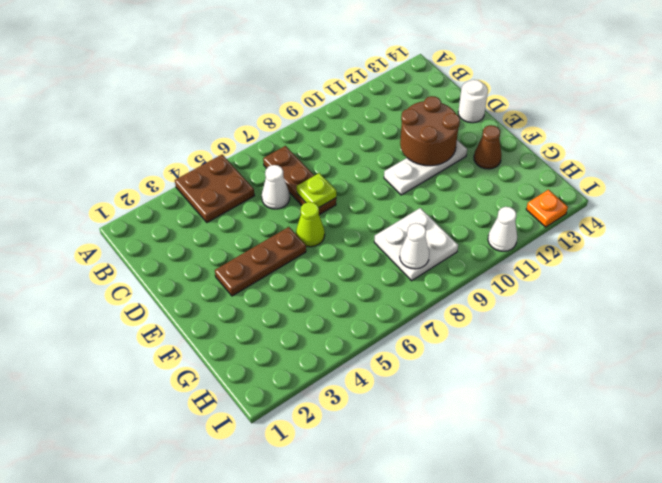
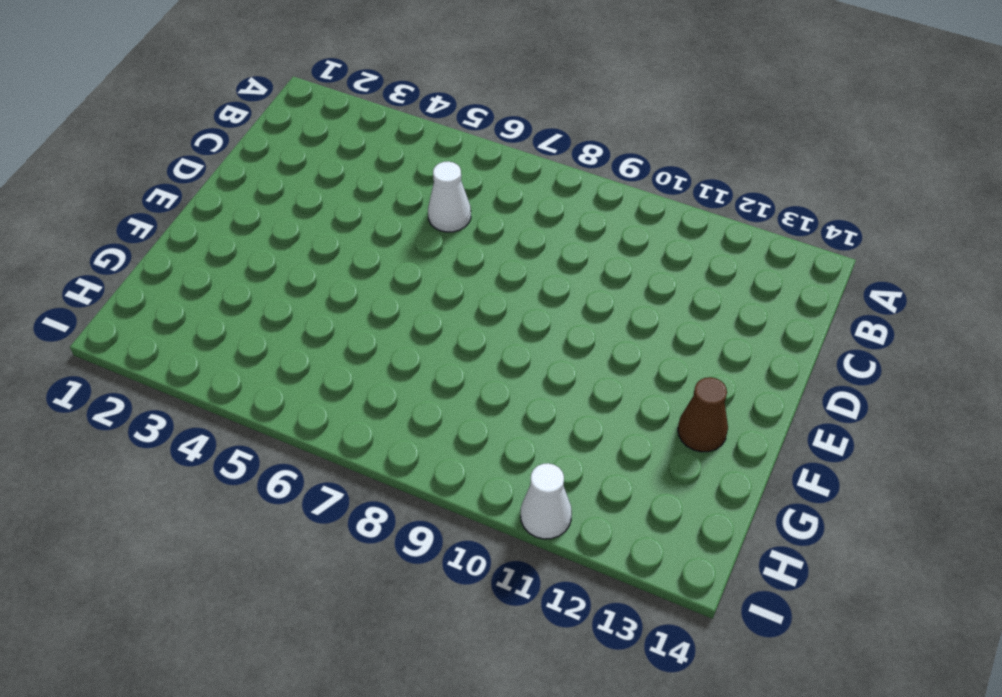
none -> brown plate A4:B5 level 1
none -> brown plate B7:D7 level 1
none -> white round brick D14 level 1

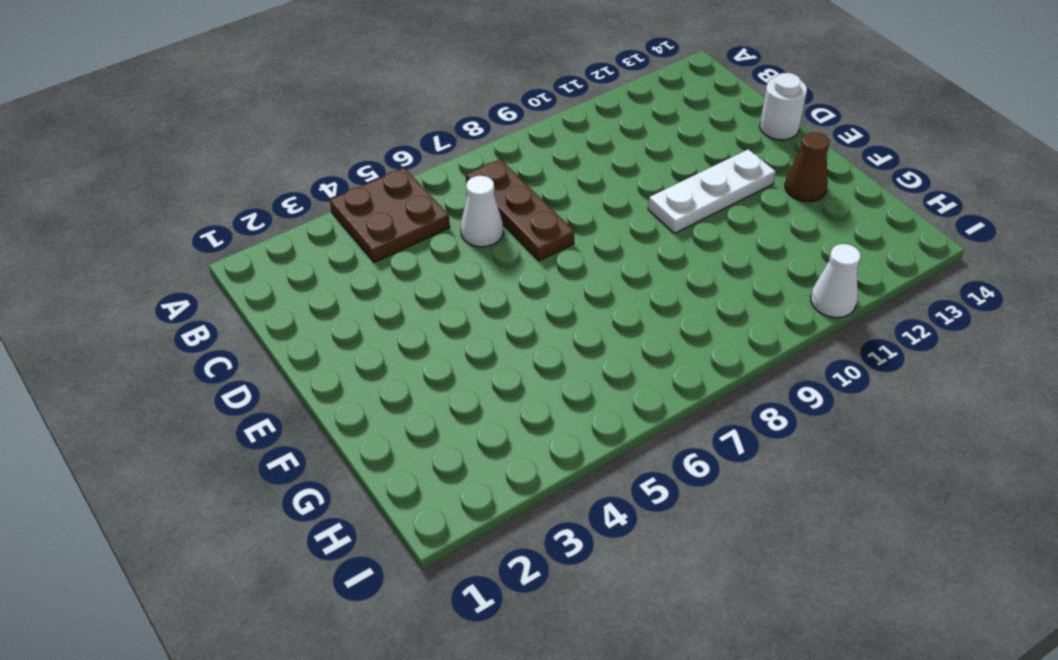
none -> brown plate E3:E5 level 1
none -> lime cone E6 level 1
none -> white plate G8:H9 level 1

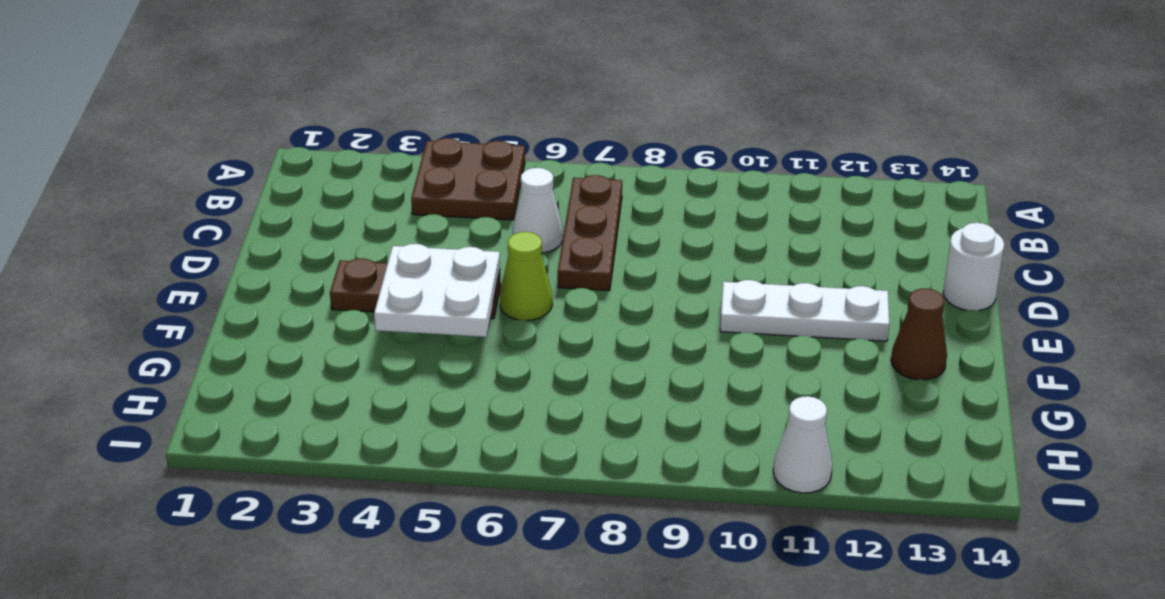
white plate E4:F5 level 2 -> white plate G8:H9 level 1
none -> orange plate I13 level 1
none -> lime plate D7 level 2
none -> brown round brick D11:E12 level 2

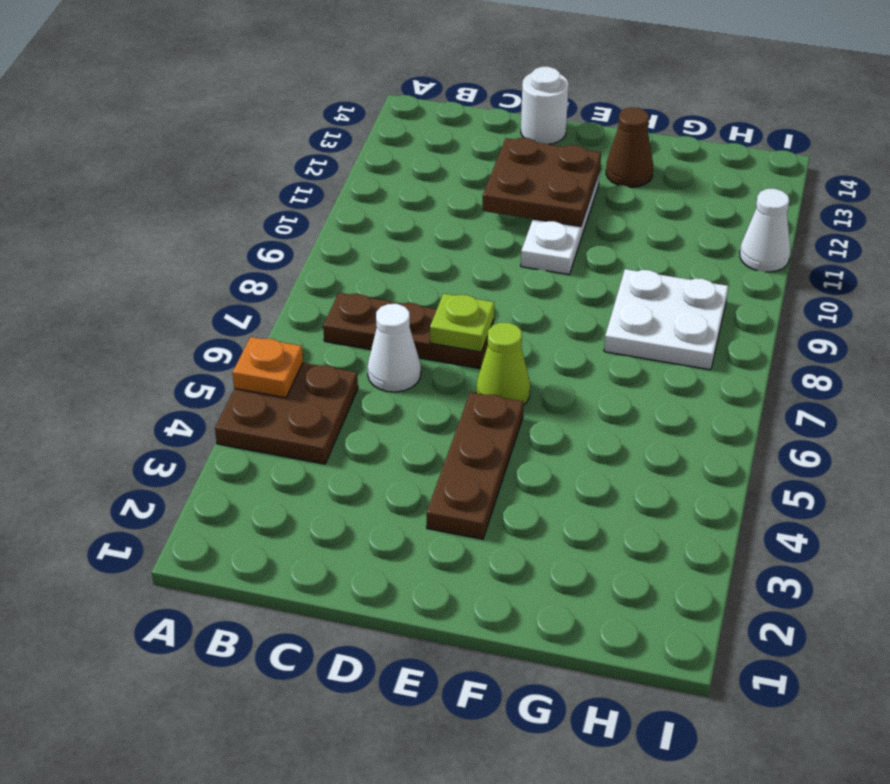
orange plate A5 level 2 -> orange plate I13 level 1
brown plate D11:E12 level 2 -> brown round brick D11:E12 level 2
none -> white cone H8 level 2

